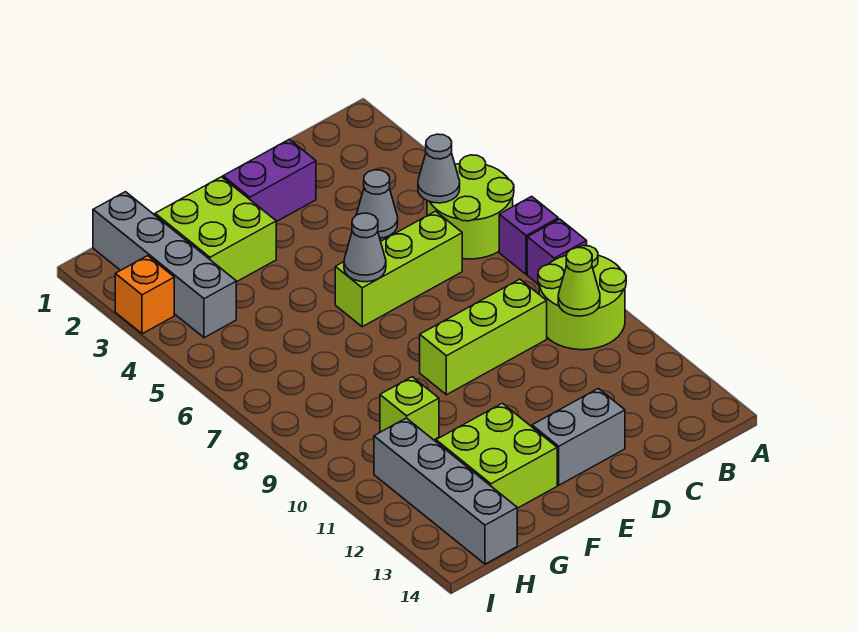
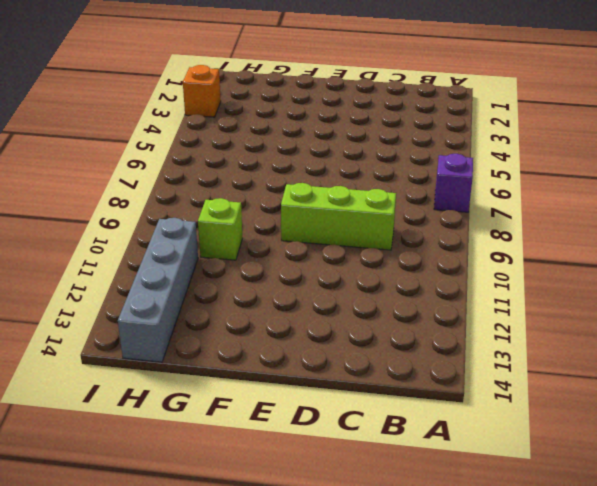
none -> lime round brick A5:B6 level 1
none -> purple brick A8 level 1
none -> lime round brick A9:B10 level 1

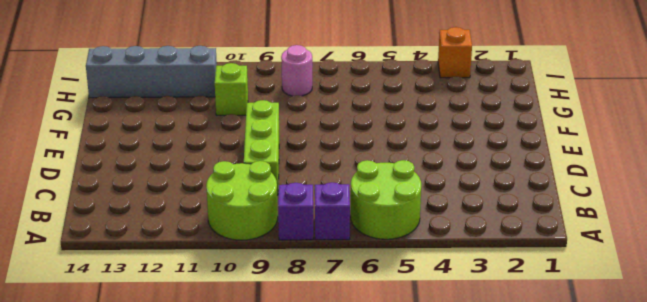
pink round brick H8 level 1 -> none
none -> grey cone C4 level 1
none -> lime brick C6:E6 level 1
none -> purple brick D2:E2 level 1

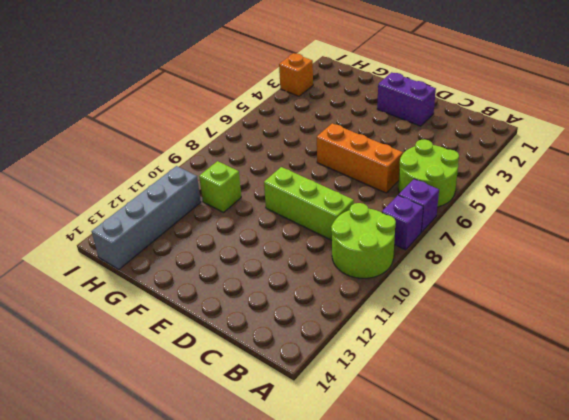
orange brick C6:E6 level 1 -> lime brick C6:E6 level 1
none -> grey cone C4 level 1
none -> grey brick D13:E13 level 1
none -> lime brick F2:G3 level 1

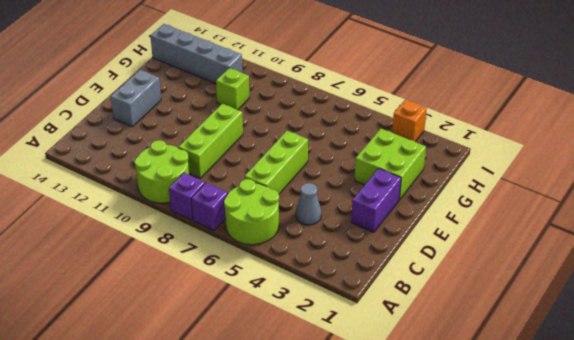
none -> lime brick F12:G13 level 1
none -> grey brick H1:H4 level 1
none -> grey cone B5 level 2

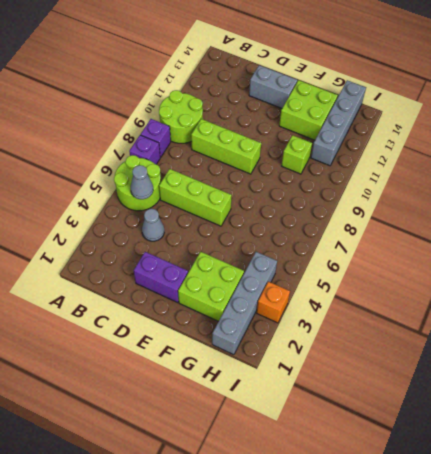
none -> lime cone B10 level 2
none -> grey cone E6 level 2

